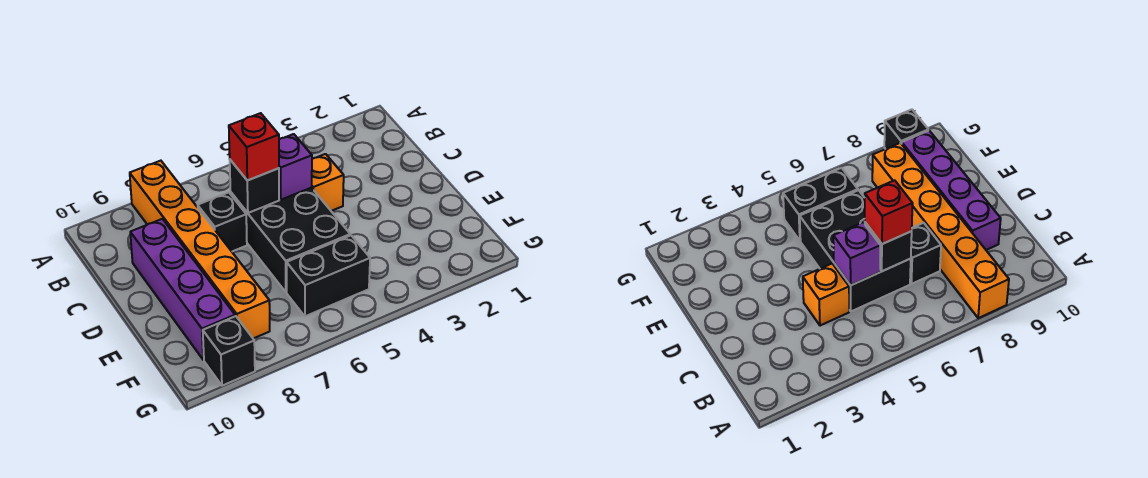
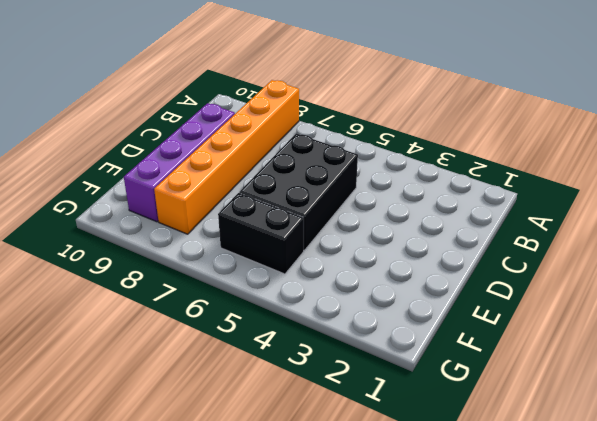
none -> orange brick C4 level 1
none -> black brick C7 level 1

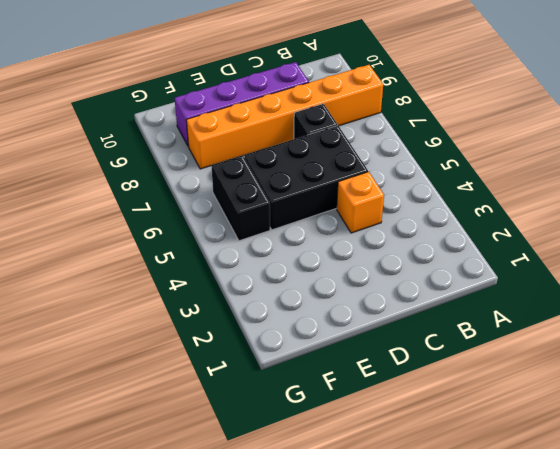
none -> black brick G9 level 1
none -> purple brick C5 level 2

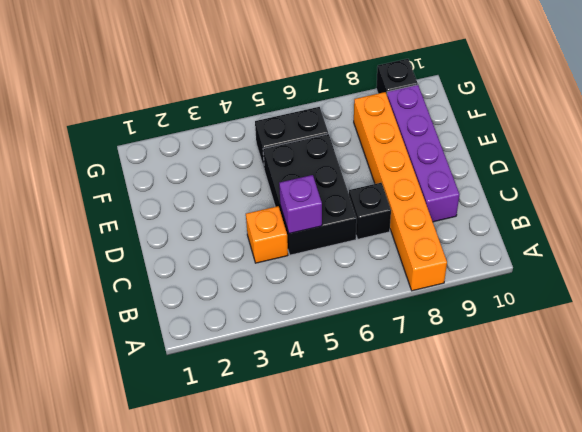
none -> black brick C6 level 2
none -> red brick C6 level 3

